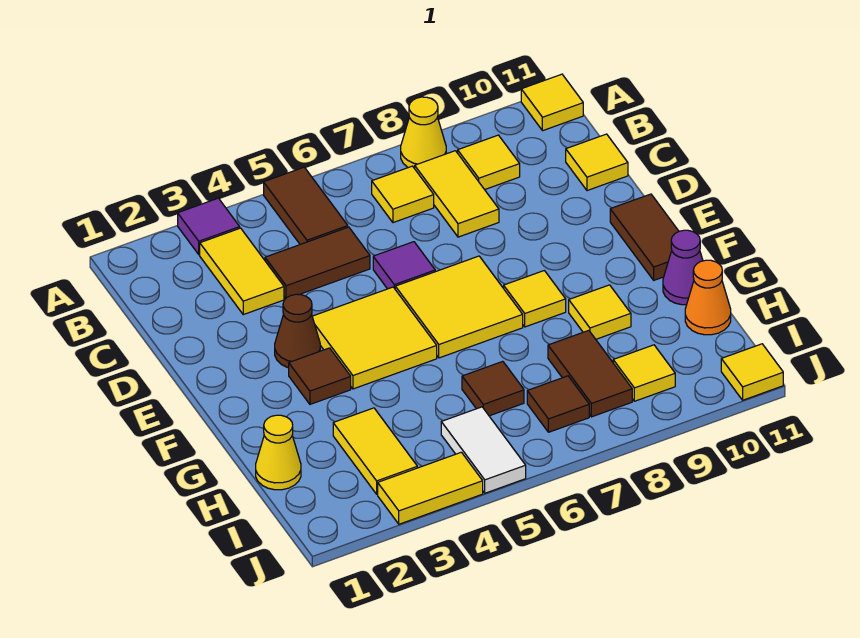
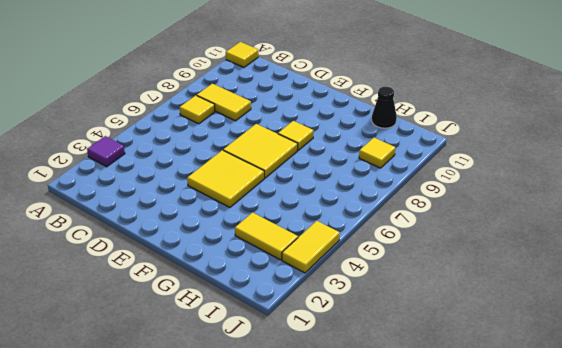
black cone H11 level 1 -> orange cone H11 level 1
none -> brown tile A5:B5 level 1
none -> yellow cone A8 level 1
none -> yellow tile B3:C3 level 1

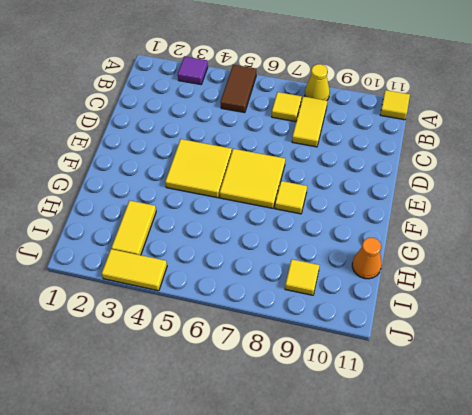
none -> yellow tile B3:C3 level 1
none -> yellow tile B9 level 1
none -> brown tile C4:C5 level 1

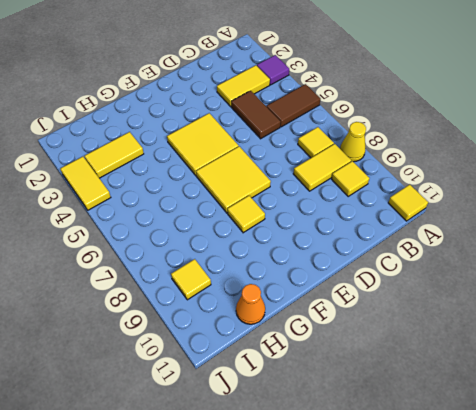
none -> yellow tile C11 level 1
none -> purple tile D6 level 1
none -> brown cone E3 level 1

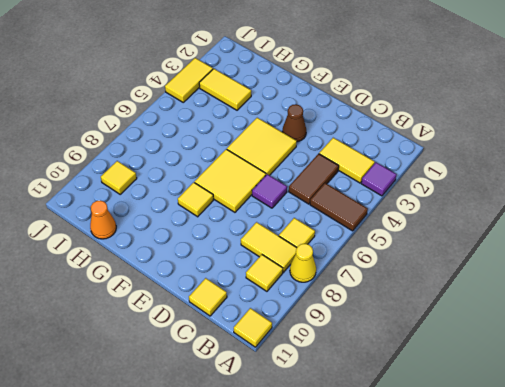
none -> brown tile E11:F11 level 1
none -> brown tile F3 level 1
none -> yellow tile G9 level 1

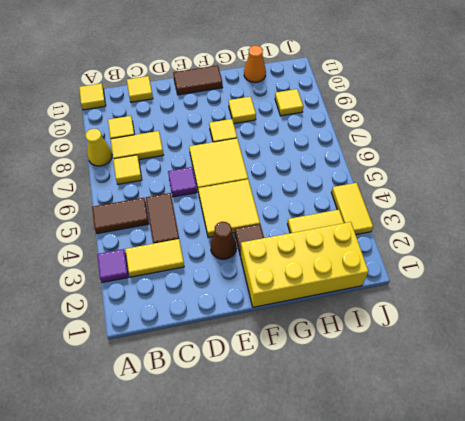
yellow brick F1:I2 level 1 -> yellow cone H1 level 1
none -> purple cone G11 level 1
none -> brown tile H6 level 1
none -> brown tile H8:I8 level 1

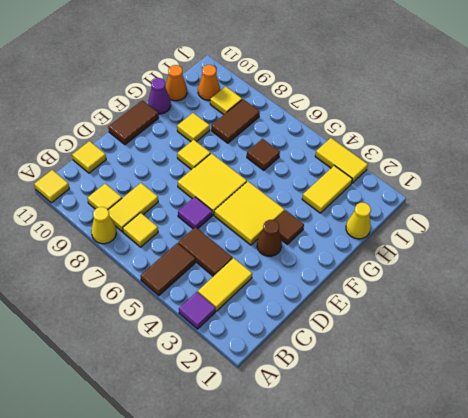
orange cone I10 level 1 -> none
none -> white tile I5:J5 level 1
none -> brown tile I7 level 1
none -> yellow tile J11 level 1

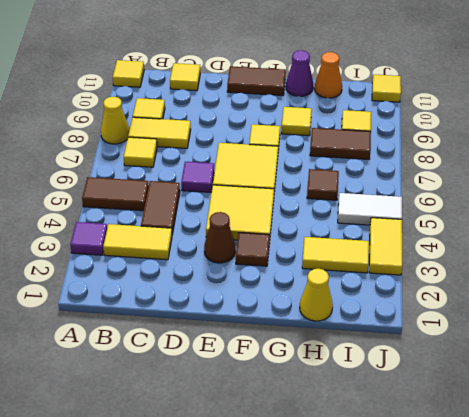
none -> brown tile I7 level 1

